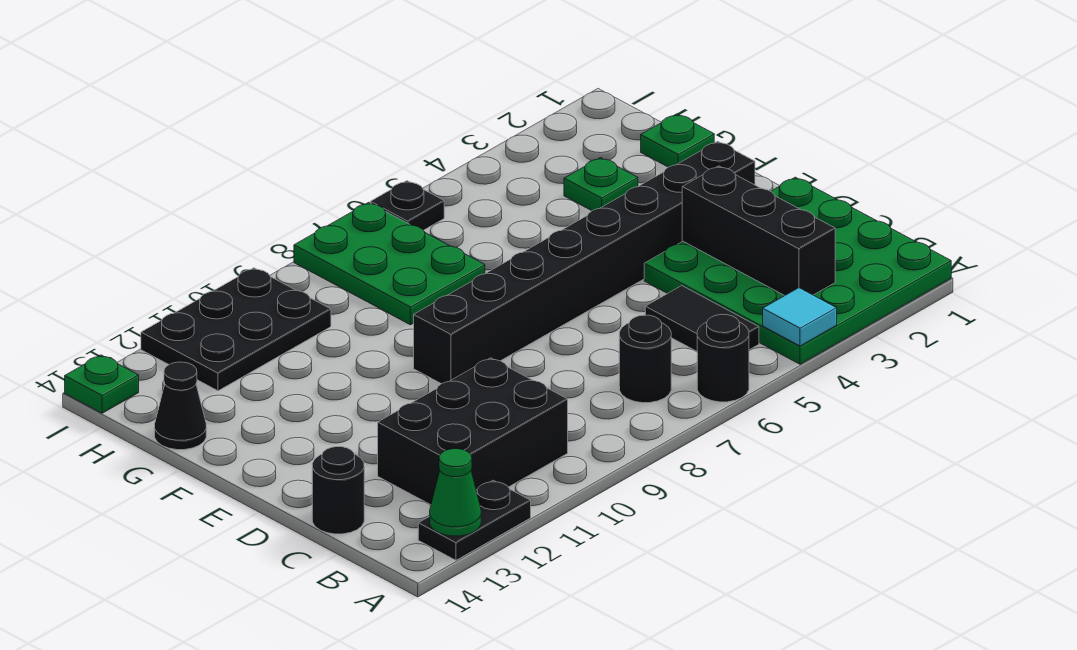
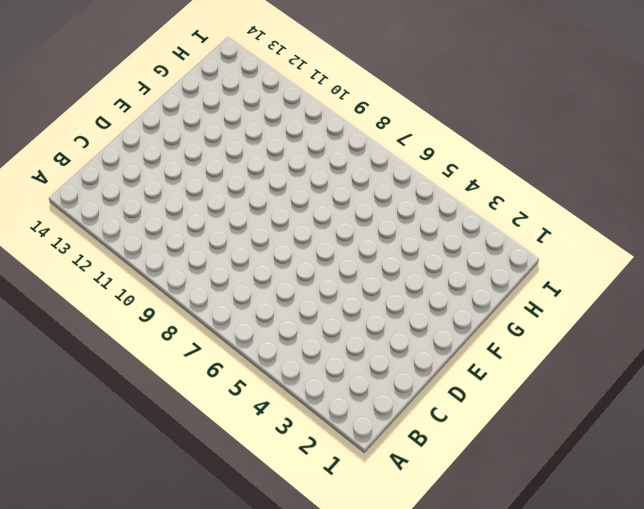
none -> green plate A1:D4 level 1
none -> black round brick A6 level 1
none -> black plate A12:A13 level 1

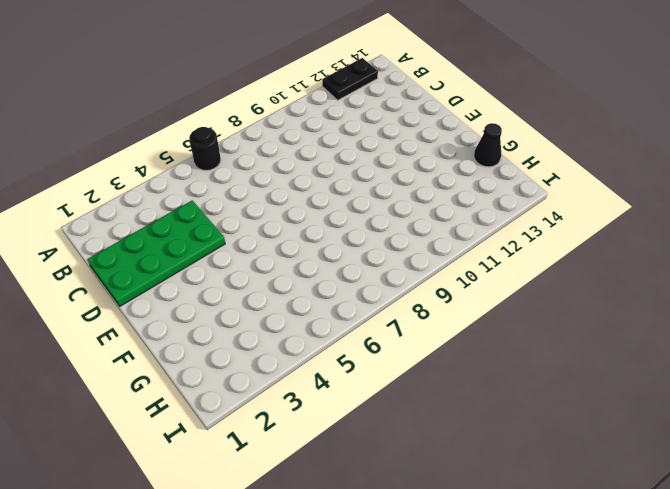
green plate C1:D4 level 1 -> green plate A1:D4 level 1
none -> black tile B5:C5 level 1
none -> black round brick B7 level 1
none -> black brick B10:C12 level 1

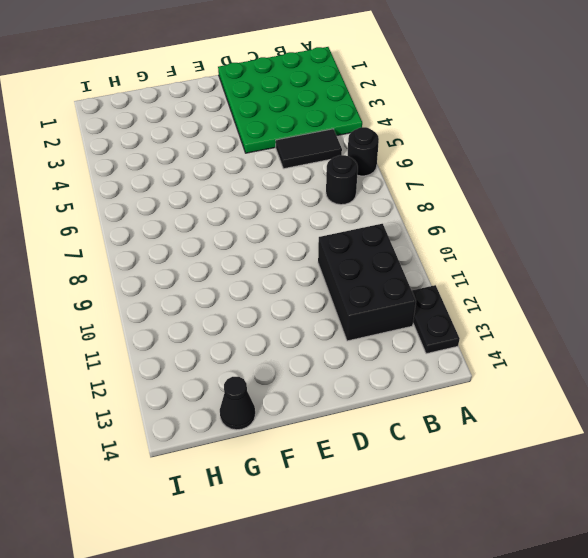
none -> black round brick C14 level 1
none -> black brick E2:E9 level 1
none -> green plate G1 level 1

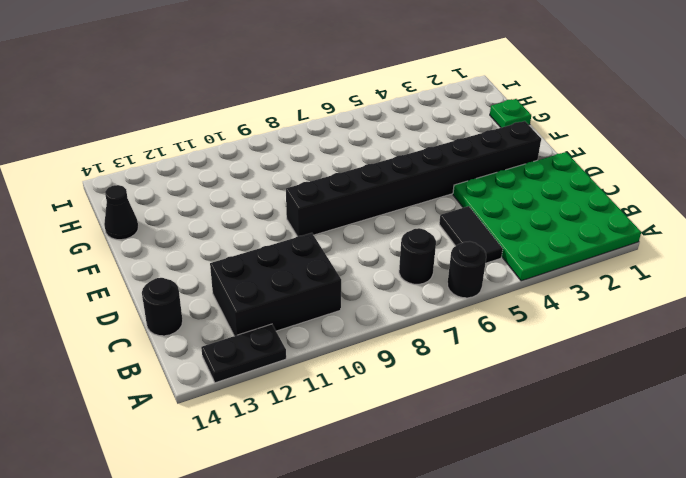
none -> green plate G3 level 1
none -> green plate G7:I8 level 1
none -> black plate H10:I12 level 1

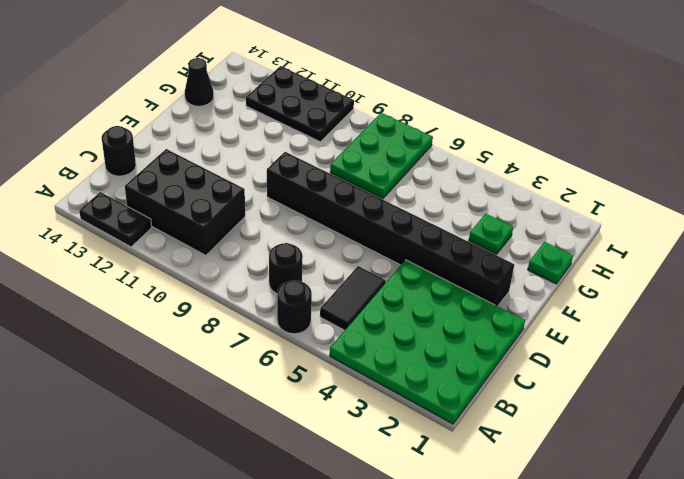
none -> black plate I6 level 1
none -> green plate I14 level 1
none -> cyan tile A4 level 2

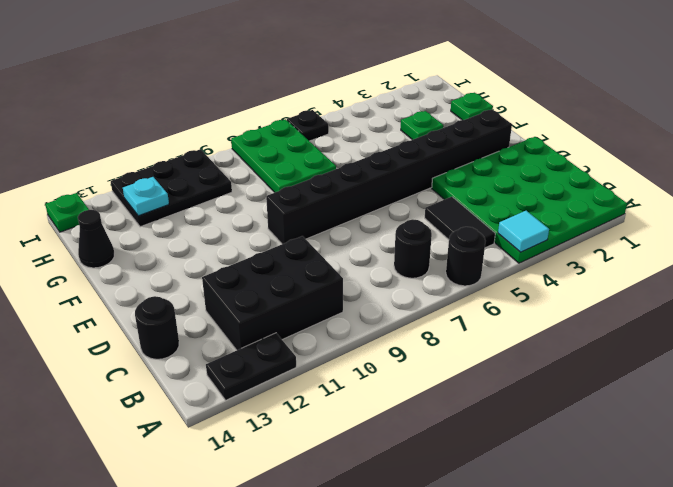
cyan plate H12 level 2 -> none
none -> green cone A13 level 2
none -> black brick B3:D3 level 2

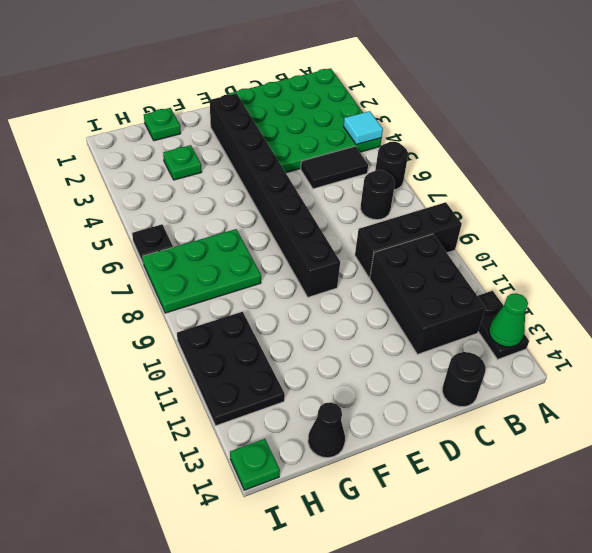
black brick A9:C9 level 1 -> black brick B3:D3 level 2

